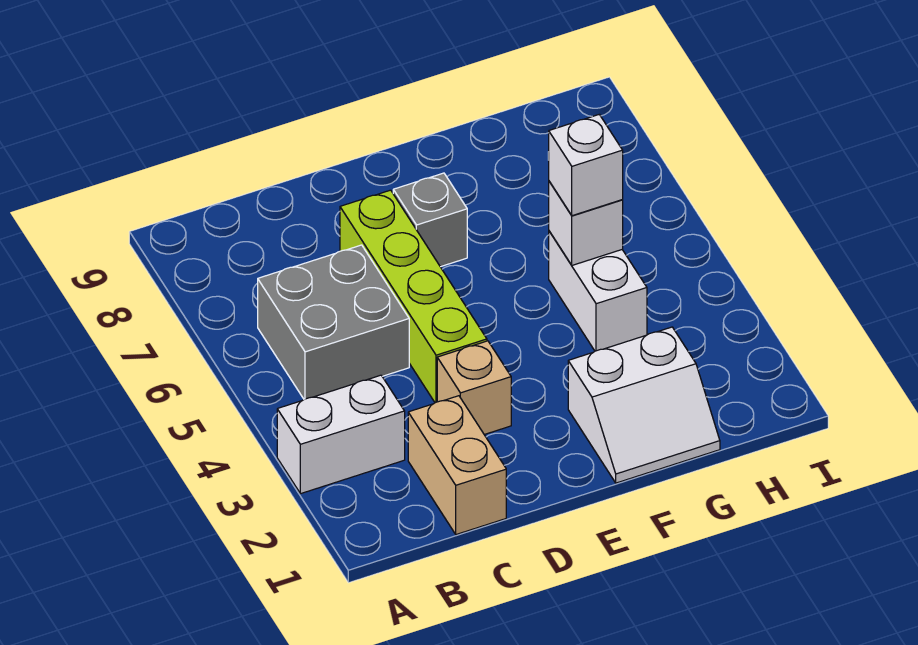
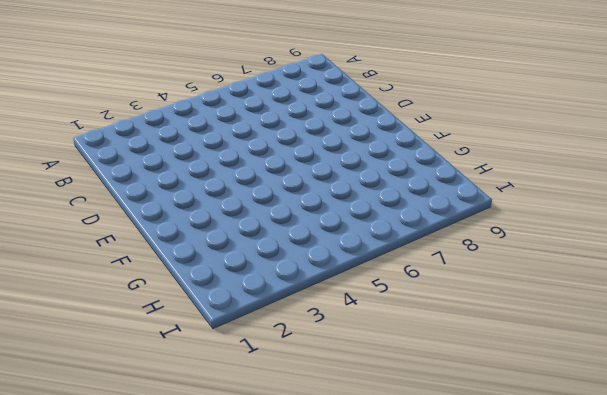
none -> white brick A3:B3 level 1
none -> grey brick B5:C6 level 1

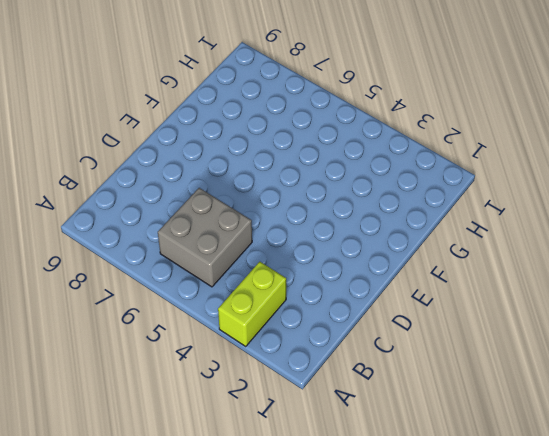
lime brick A3:B3 level 1 -> white brick A3:B3 level 1
none -> tan brick C1:C2 level 1
none -> tan brick D3 level 1

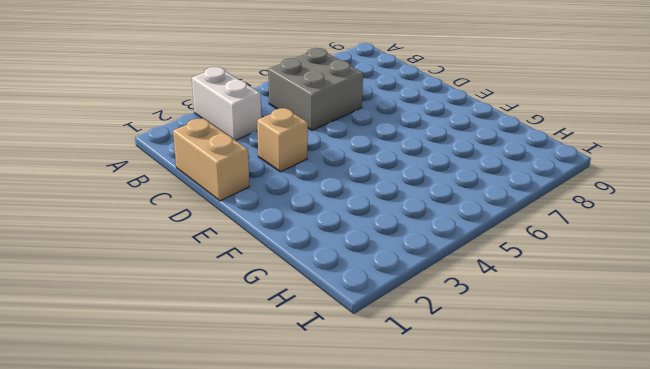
tan brick C1:D1 level 1 -> tan brick C1:C2 level 1
none -> lime brick D4:D7 level 1
none -> grey brick E7 level 1

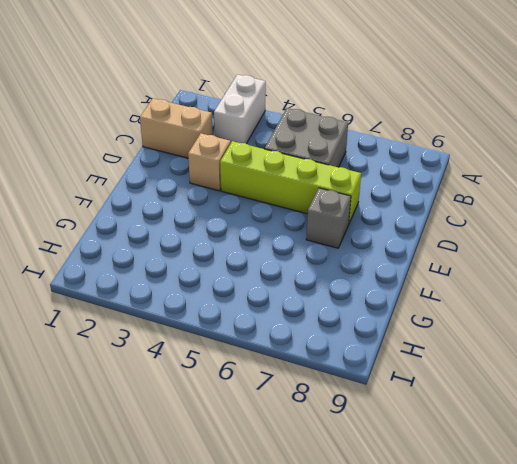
none -> white slope F1:G2 level 1 top 2
none -> white brick G4:G5 level 1

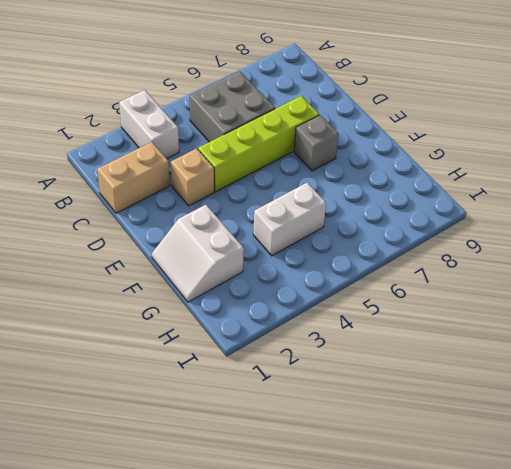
none -> white brick G5 level 2
none -> white brick G5 level 3

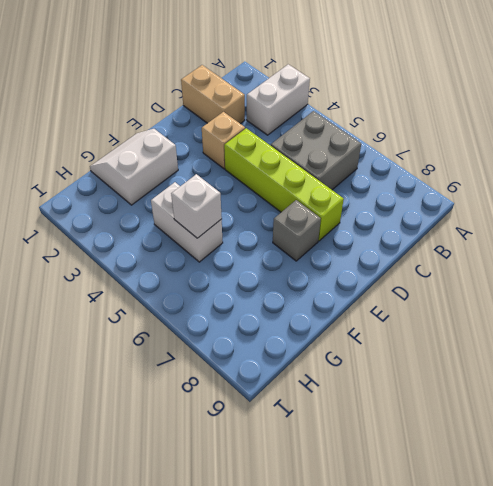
none -> white brick G5 level 3

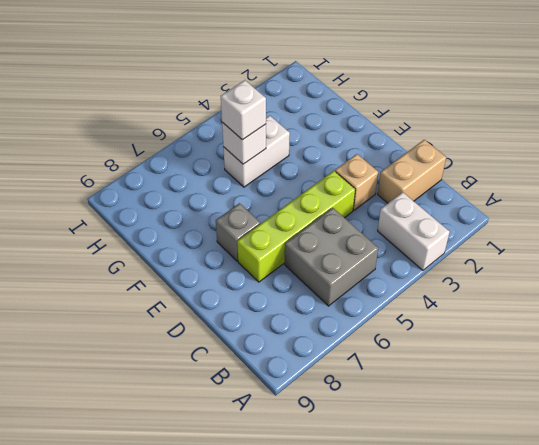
none -> white slope F1:G2 level 1 top 2

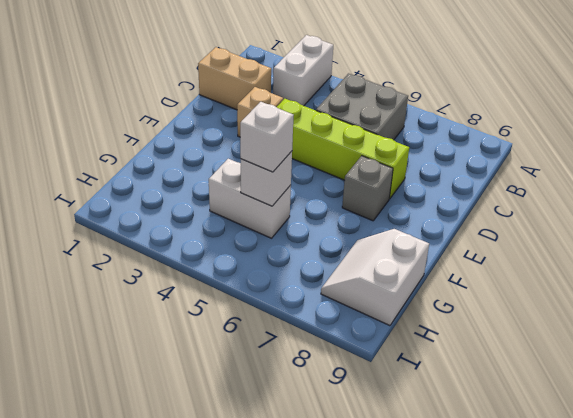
white slope G8:H9 level 1 top 9 -> white slope F1:G2 level 1 top 2

